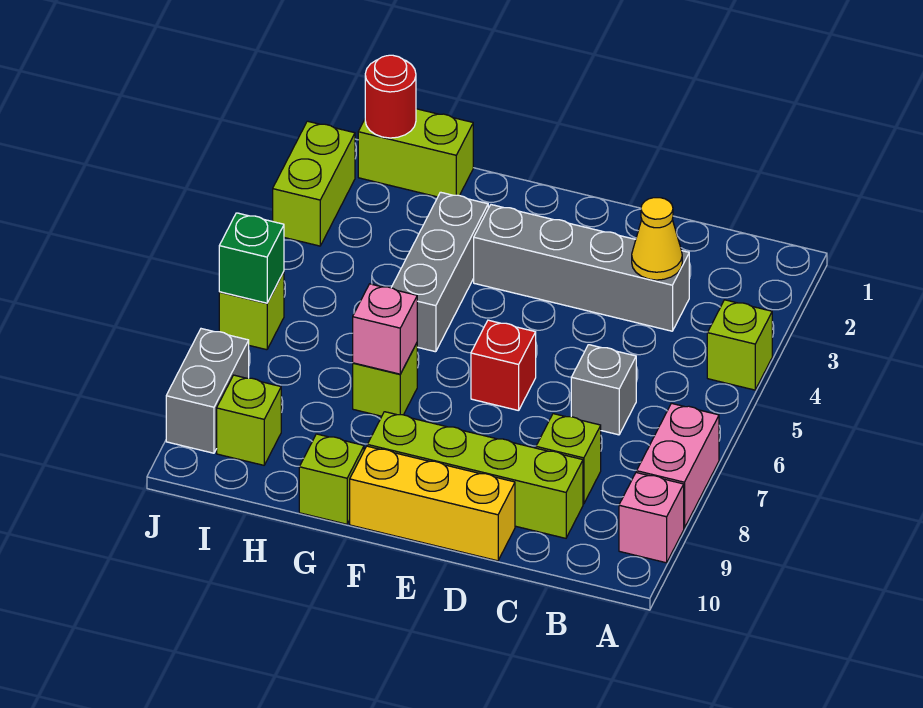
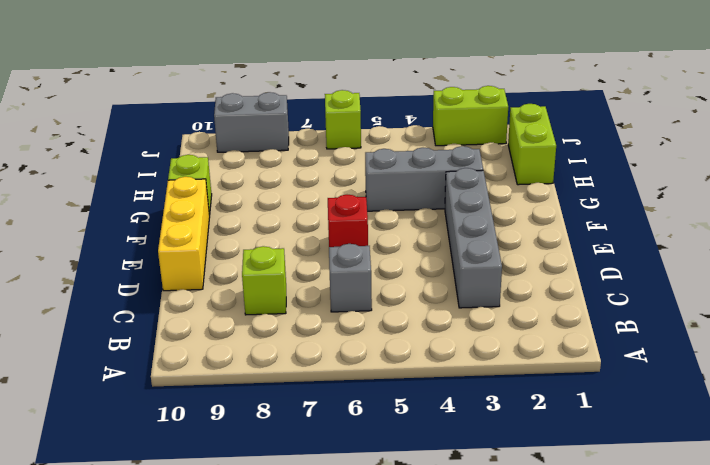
none -> lime brick A4 level 1
none -> pink brick A7:A8 level 1
none -> pink brick A9 level 1

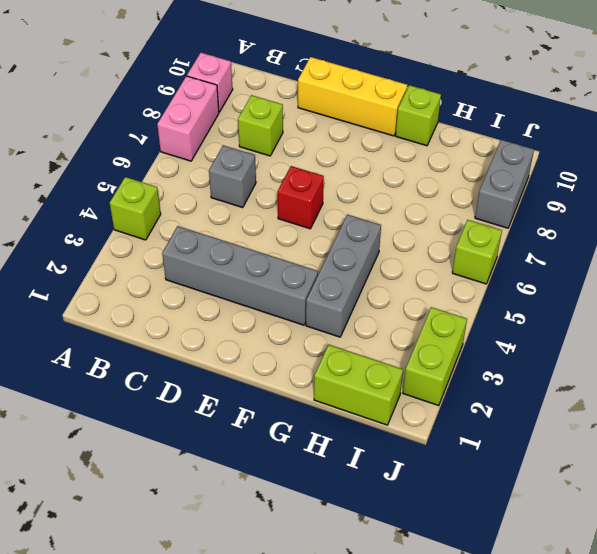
none -> lime brick C9:F9 level 1
none -> lime brick G7 level 1
none -> lime brick I9 level 1

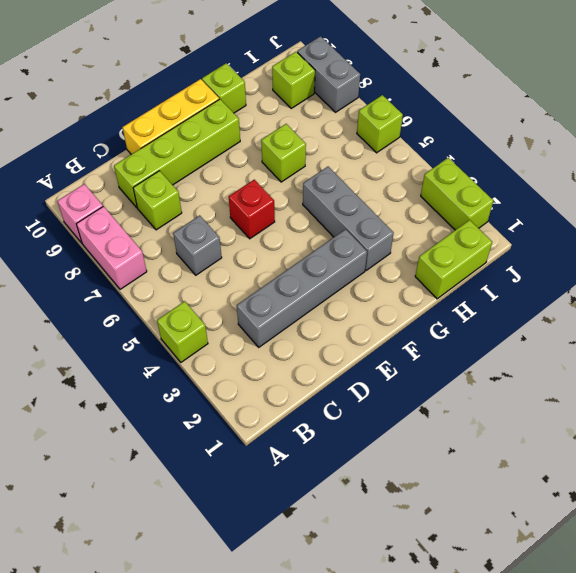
none -> yellow cone C3 level 2
none -> pink brick G7 level 2
none -> red round brick I1 level 2

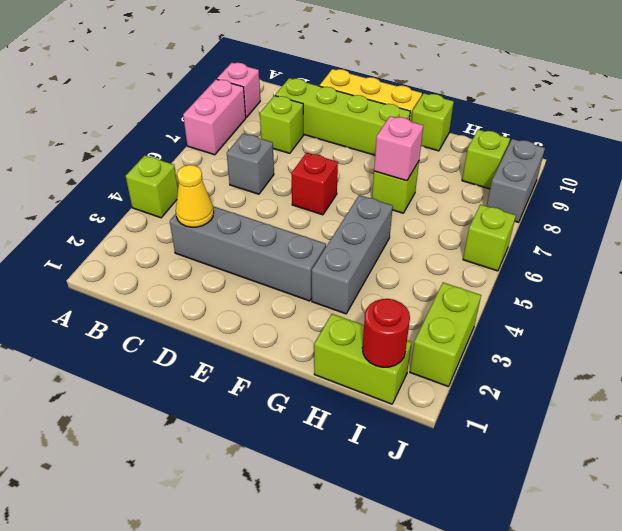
none -> green brick J6 level 2

